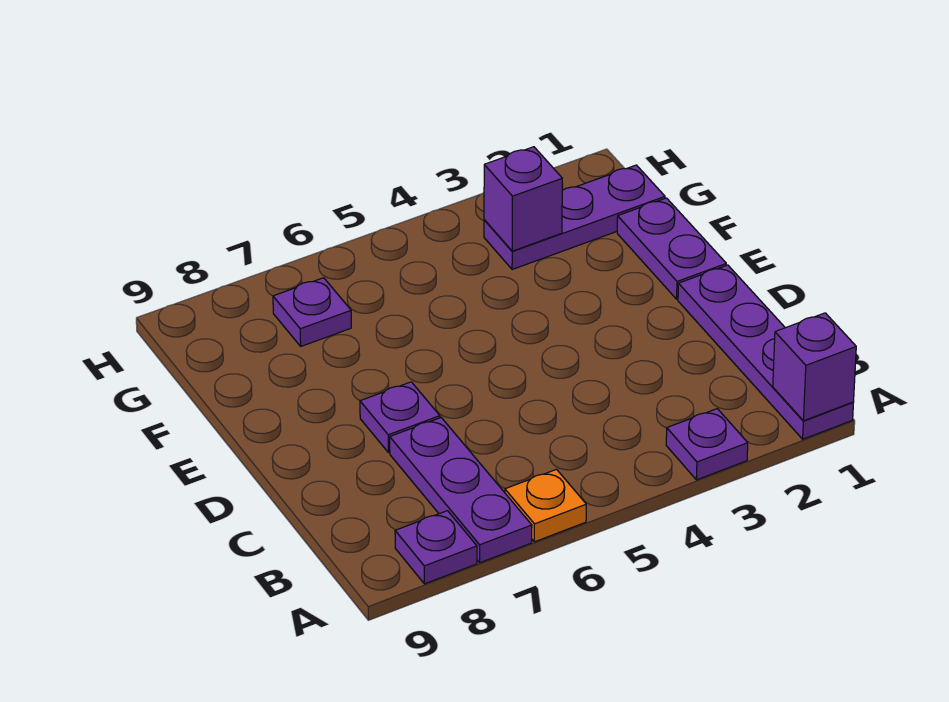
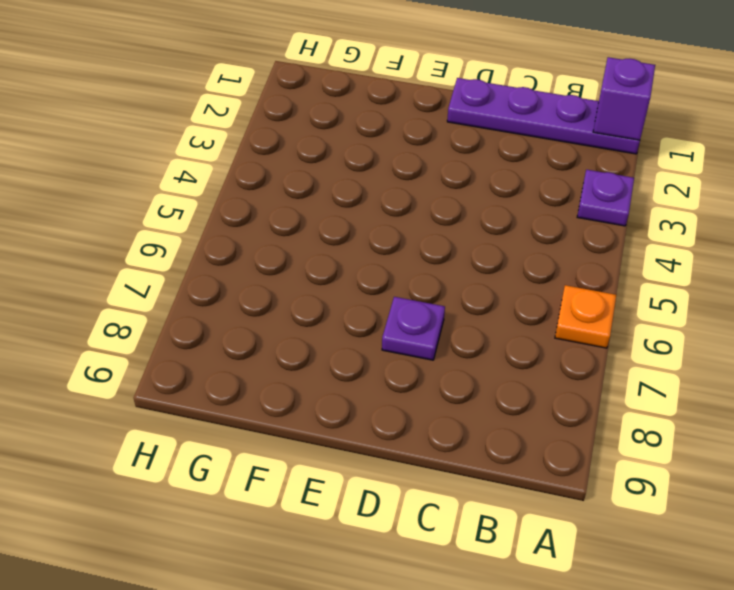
none -> purple plate A7:C7 level 1
none -> purple plate A8 level 1

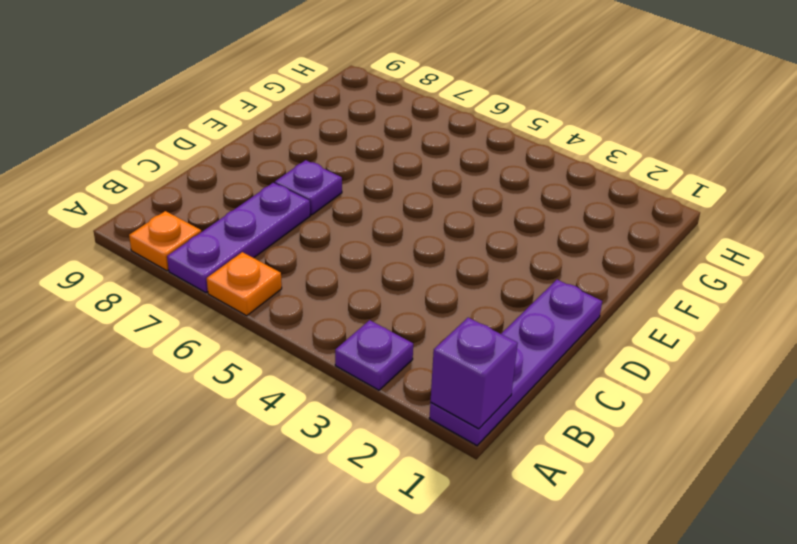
orange plate A8 level 1 -> purple plate A8 level 1
none -> purple plate E1:F1 level 1
none -> purple plate G1:G3 level 1

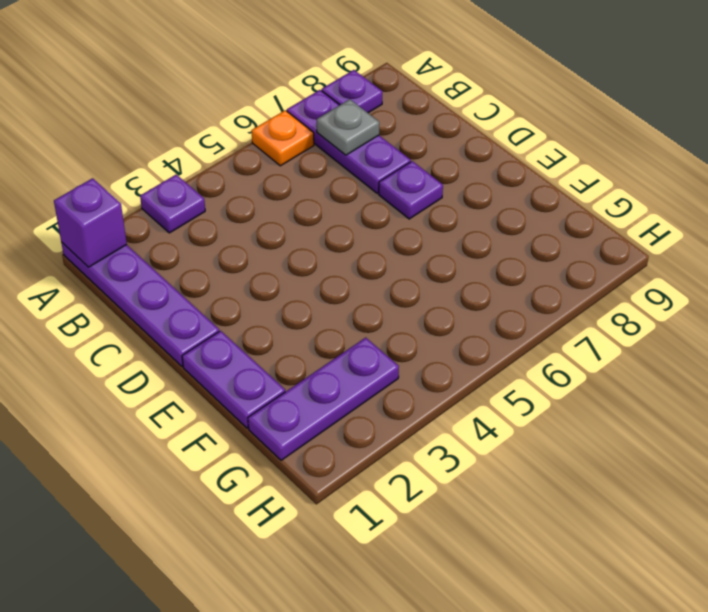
grey plate B7 level 2 -> none
none -> purple plate G7 level 1
none -> purple brick G3 level 2

